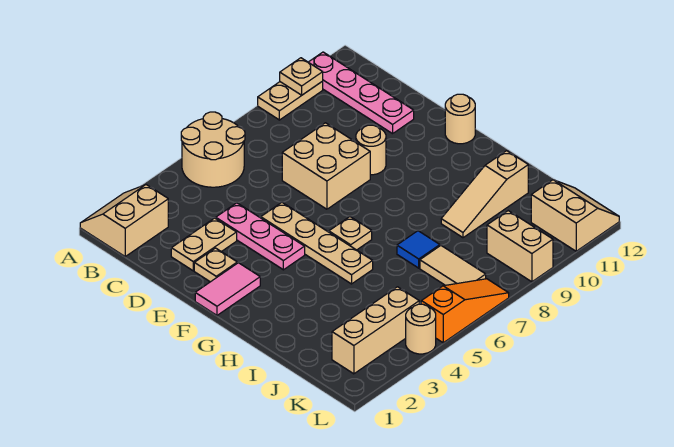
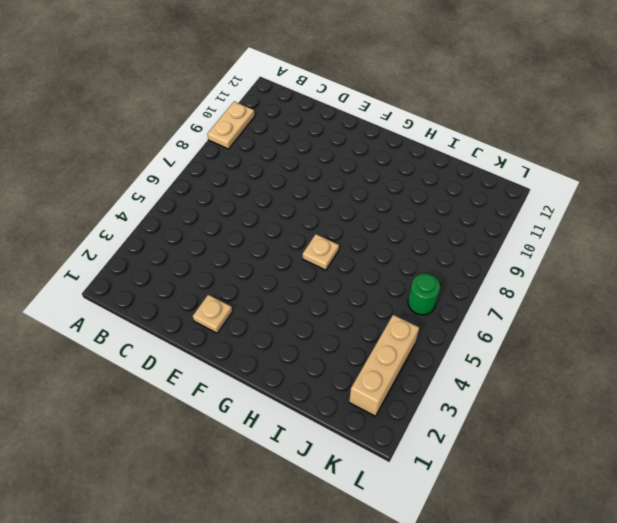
green round brick K6 level 1 -> none
none -> tan slope A1:B2 level 1 top B
none -> tan round brick A5:B6 level 1
none -> pink plate A11:D11 level 1

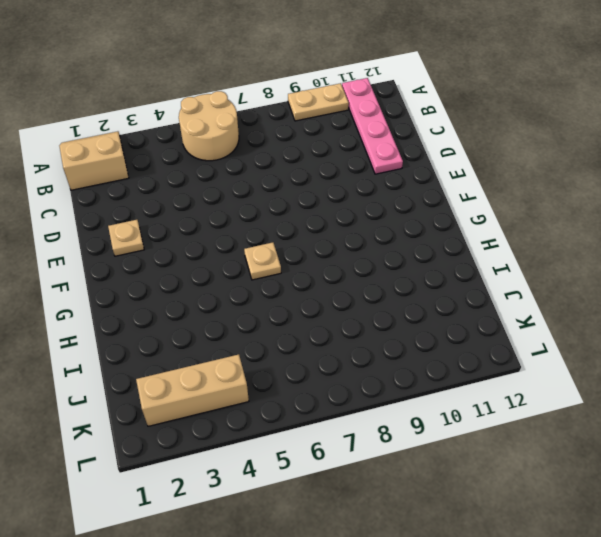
none -> tan plate D2:D3 level 1
none -> pink plate D4:F4 level 1
none -> tan brick D7:E8 level 1

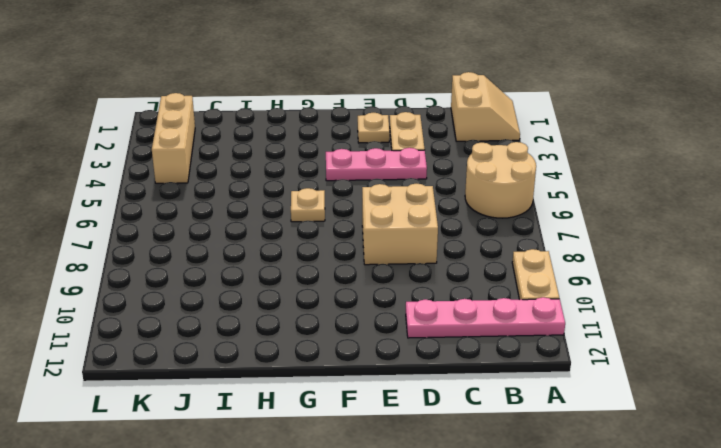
none -> tan plate E5:H5 level 1
none -> tan round brick E9 level 1
none -> pink tile F1:F2 level 1

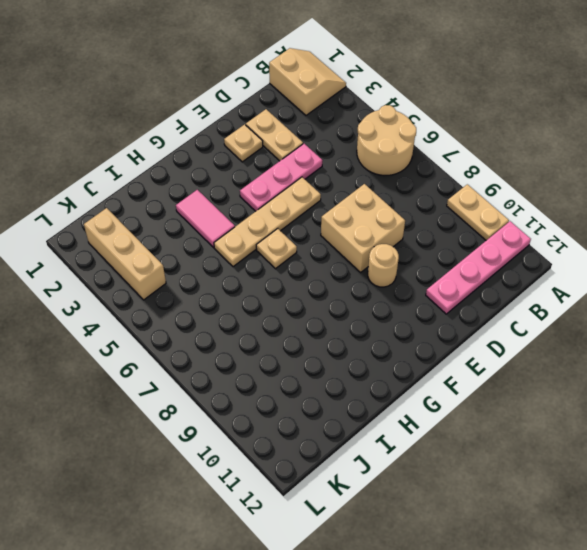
pink tile H3:H4 level 1 -> pink tile F1:F2 level 1
none -> tan round brick F12 level 1
none -> blue tile I7 level 1
none -> tan slope I9:I11 level 1 top 11

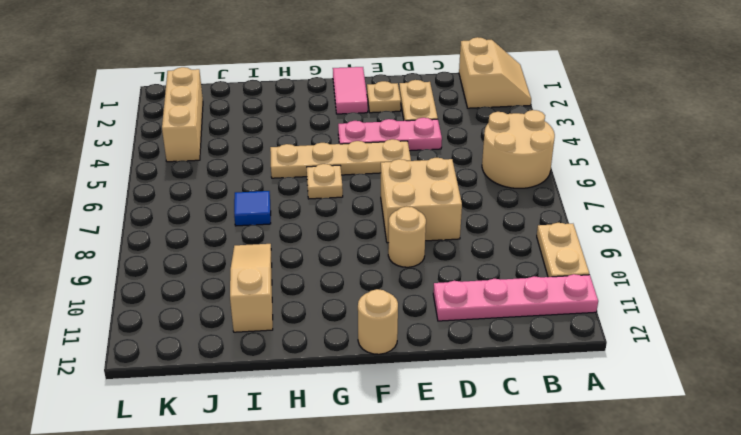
none -> tan tile J7:K7 level 1
none -> tan brick K9:L9 level 1
none -> tan slope K11:L12 level 1 top 11

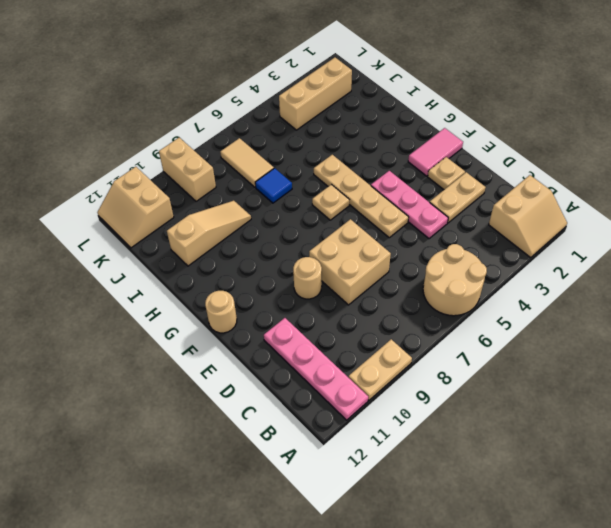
none -> tan round brick L4 level 1
none -> orange slope L5:L7 level 1 top 5
none -> tan plate A10 level 2

